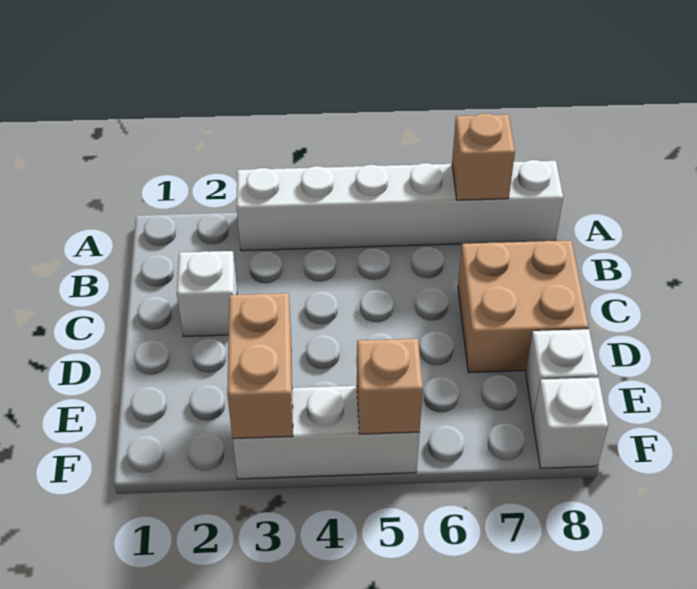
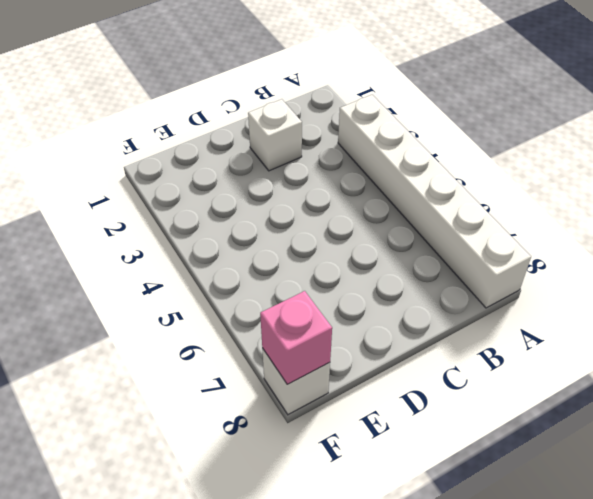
pink brick F8 level 2 -> none
none -> tan brick C7:D8 level 1
none -> white brick E8 level 1

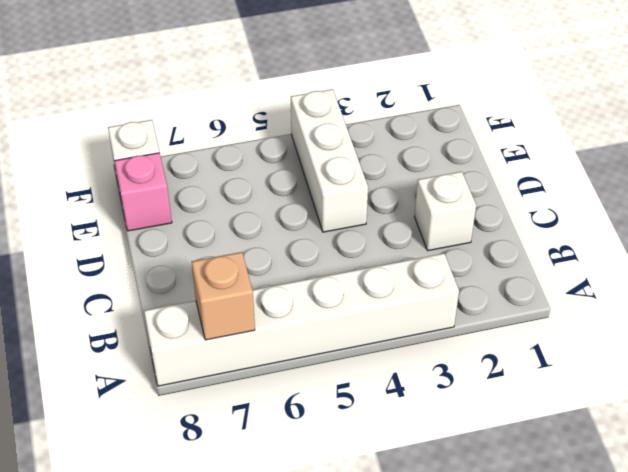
white brick D4:F4 level 1 -> white brick F3:F5 level 1
pink brick E8 level 1 -> white brick E8 level 1
none -> tan brick C7:D8 level 1
none -> tan brick E3:F3 level 2

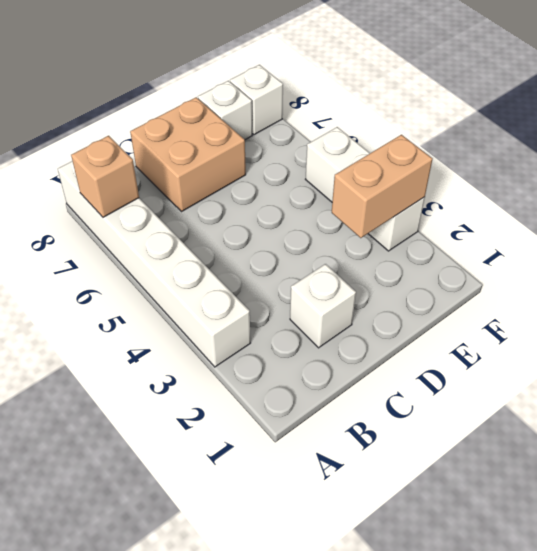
none -> tan brick F5 level 2

